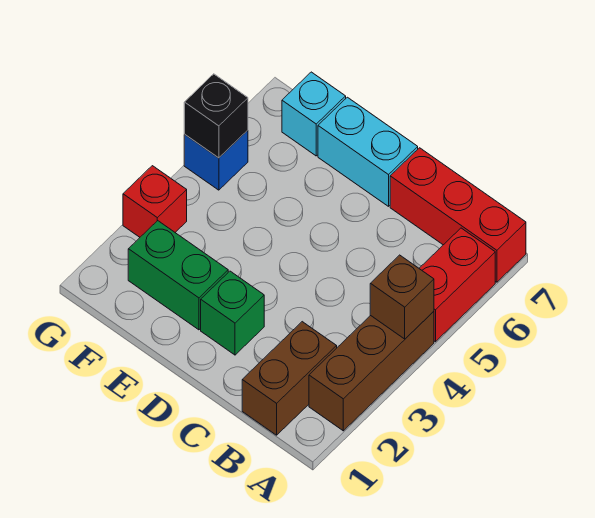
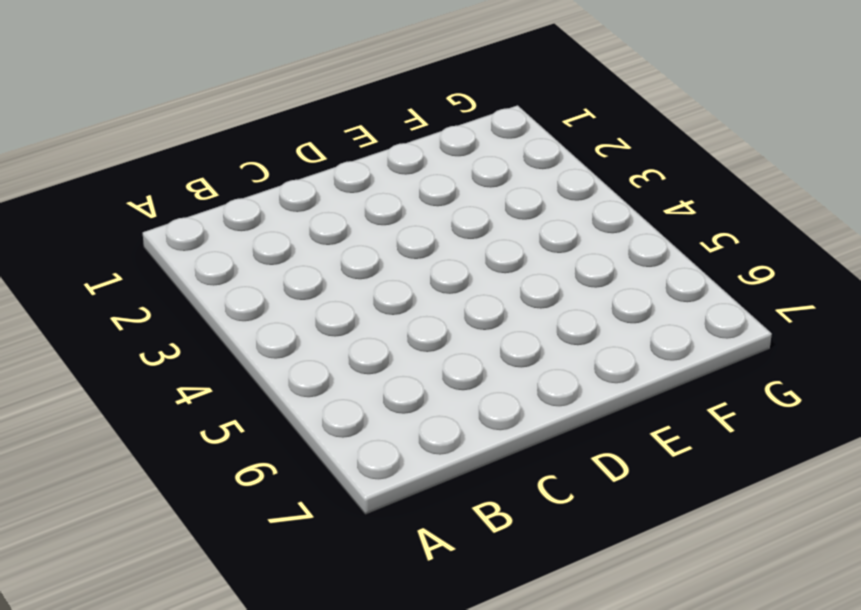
none -> brown brick A2:A4 level 1
none -> red brick A5:A6 level 1
none -> red brick A7:C7 level 1

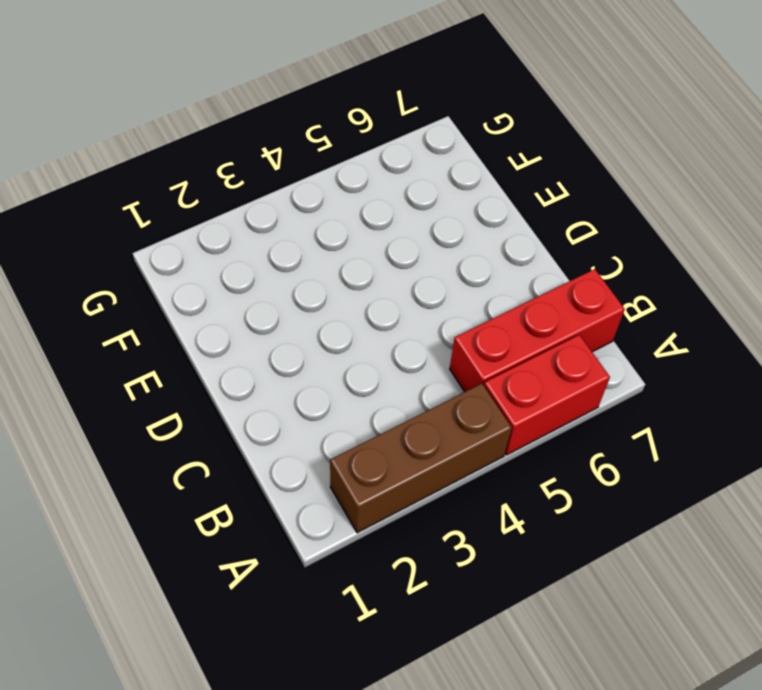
red brick B5:B7 level 1 -> red brick A7:C7 level 1
none -> brown brick B1:B2 level 1
none -> green brick D2 level 1
none -> cyan brick D7:E7 level 1

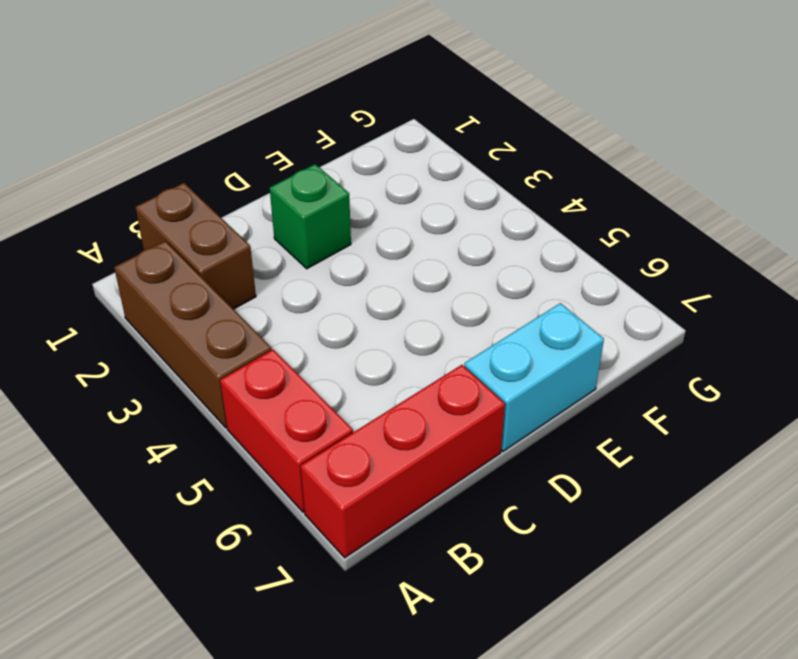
none -> green brick E2:F2 level 1
none -> cyan brick F7 level 1
none -> red brick G3 level 1

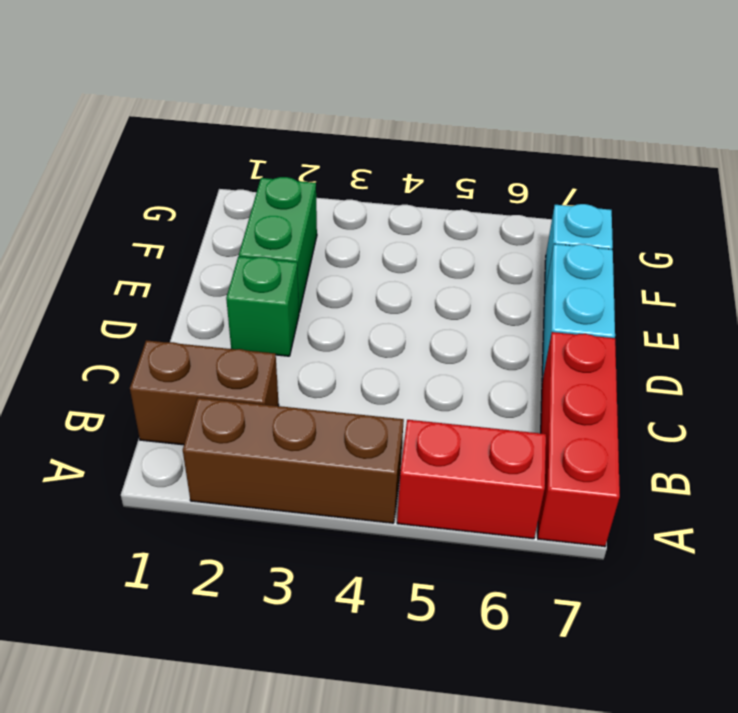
none -> red brick G3 level 1
none -> blue brick G5 level 1
none -> brown brick A4 level 2

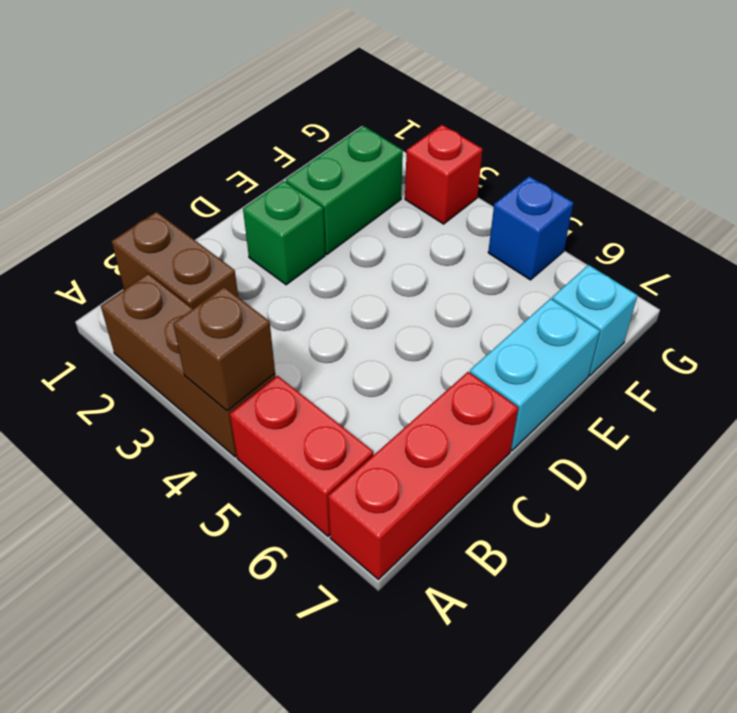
none -> black brick G5 level 2

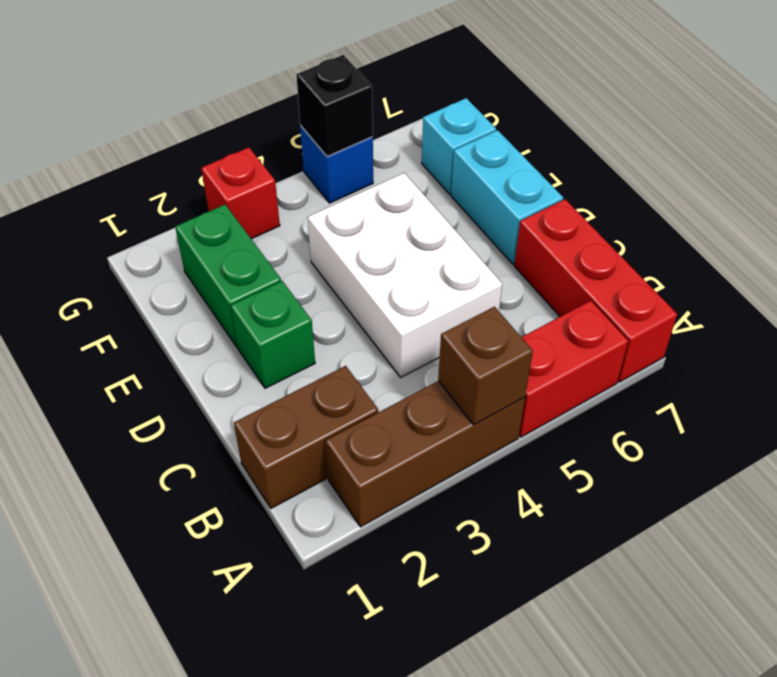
white brick C4:E5 level 1 -> none

